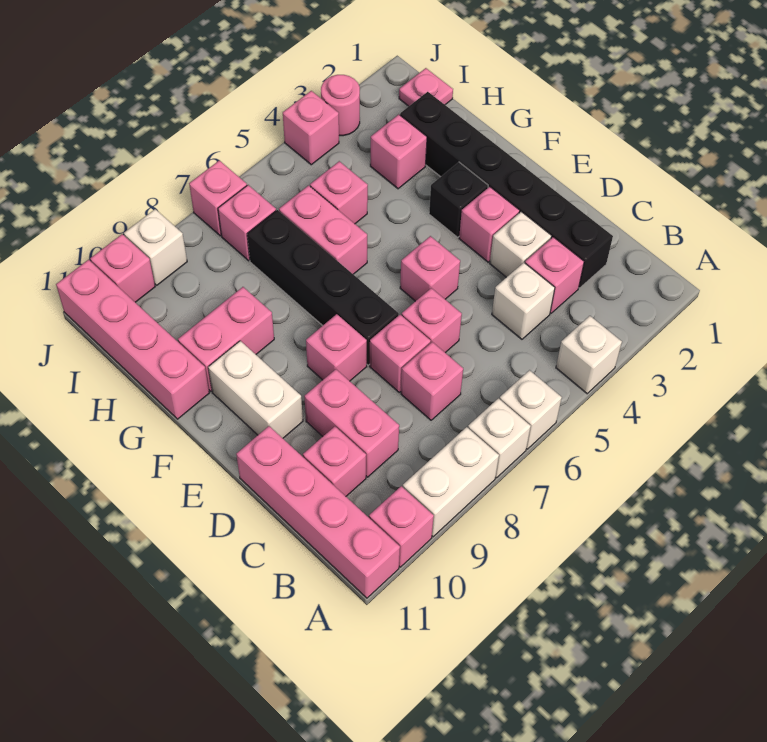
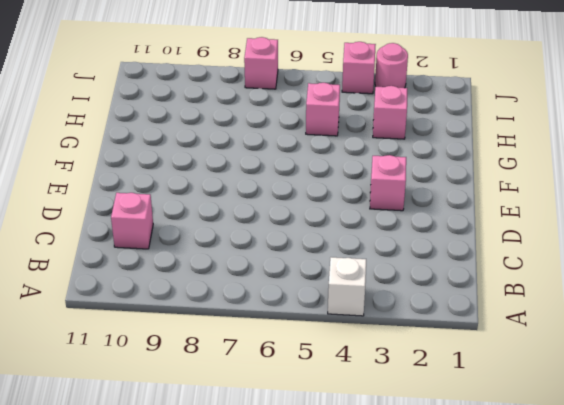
none -> white brick A6 level 1
none -> white brick A7 level 1
none -> white brick A8:A9 level 1
none -> pink brick A10 level 1

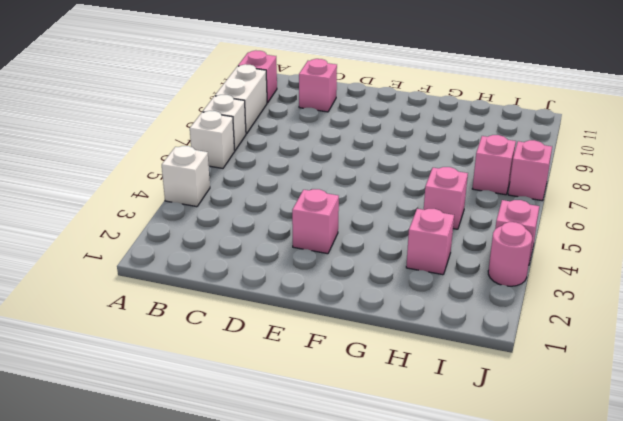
none -> pink brick A11:D11 level 1
none -> black brick C2:H2 level 1
none -> pink brick C3 level 1
none -> white brick C4 level 1

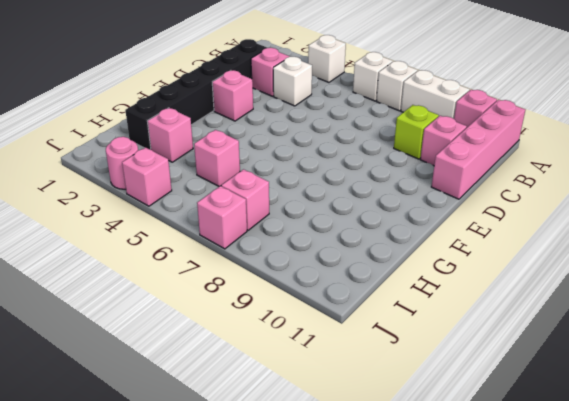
lime brick C9 level 1 -> pink brick C9:D9 level 1
none -> pink brick C7 level 1
none -> white brick D3 level 1
none -> pink brick D6 level 1
none -> pink brick D7 level 1

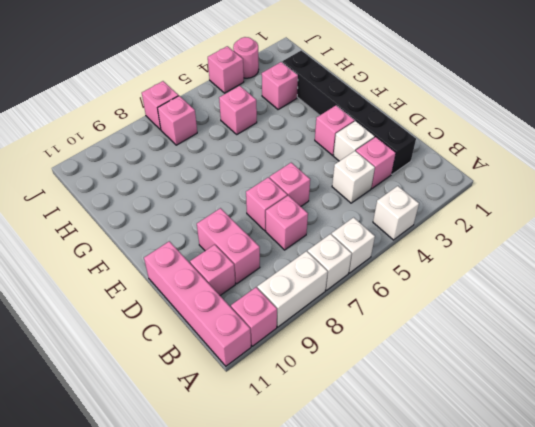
none -> pink brick E5 level 1
none -> black brick E7:H7 level 1
none -> pink brick E8 level 1
none -> white brick E10:F10 level 1

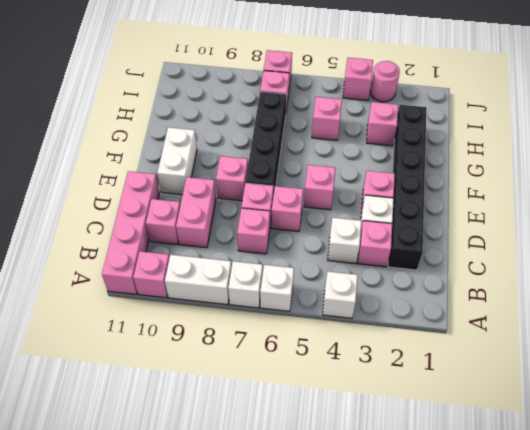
none -> black brick F3 level 1
none -> pink brick G6:H6 level 1
none -> pink brick G9:G10 level 1
none -> pink brick G11:J11 level 1

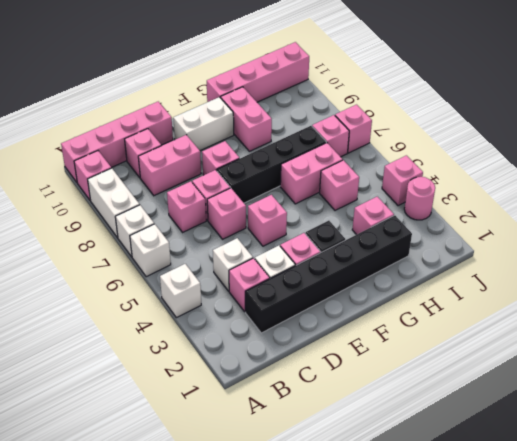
none -> pink plate I1 level 1
none -> white brick J9 level 1
none -> pink brick J10 level 1

